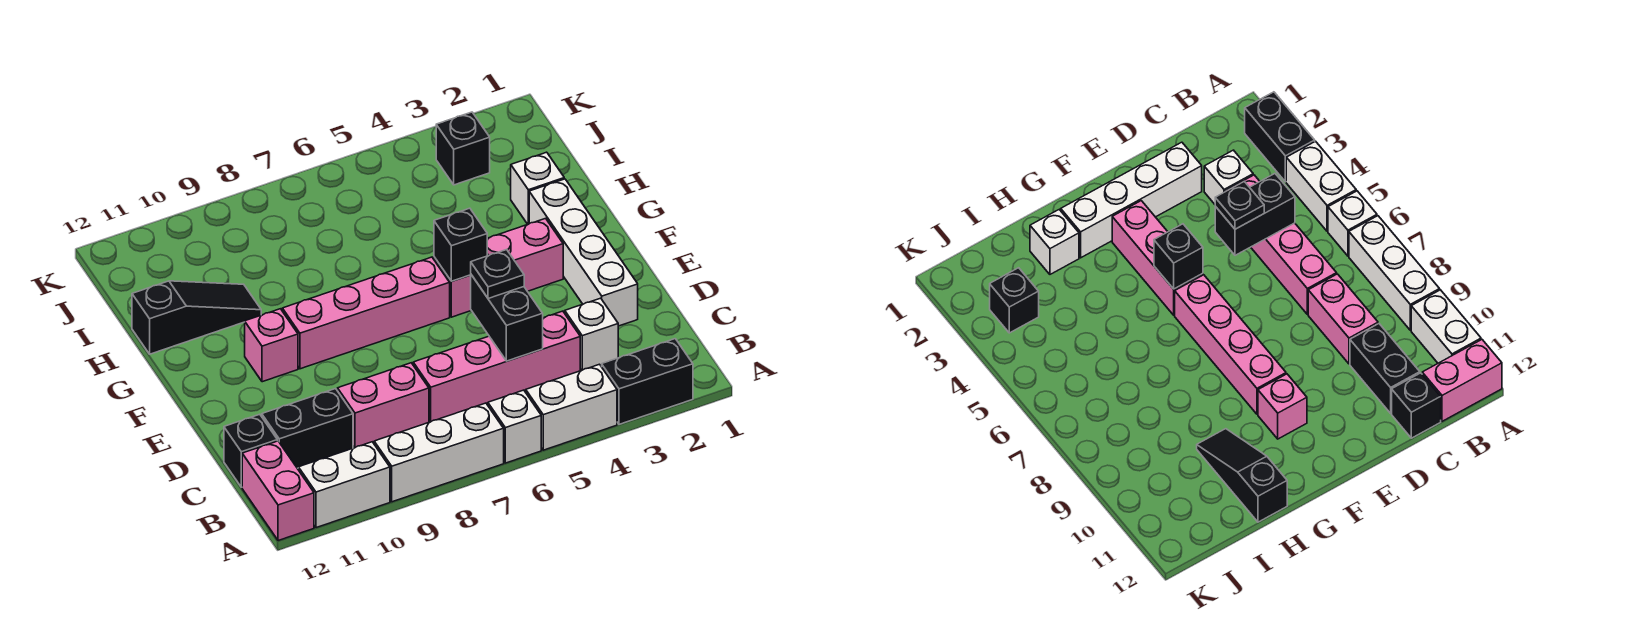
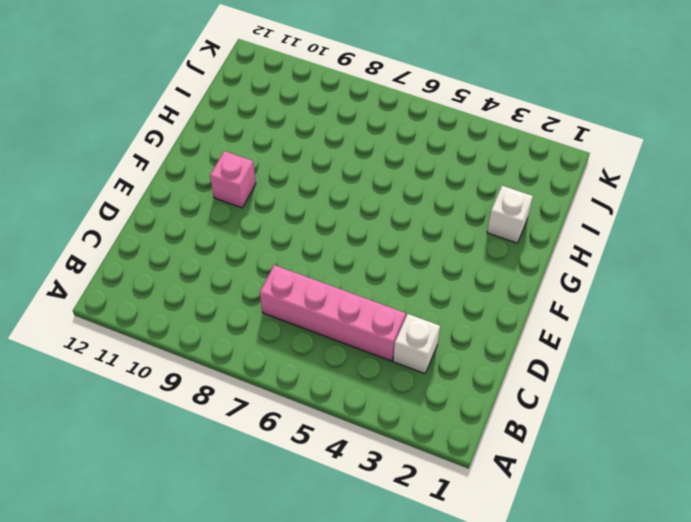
none -> black brick A2:A3 level 1
none -> white brick A4:A5 level 1
none -> white brick A6 level 1

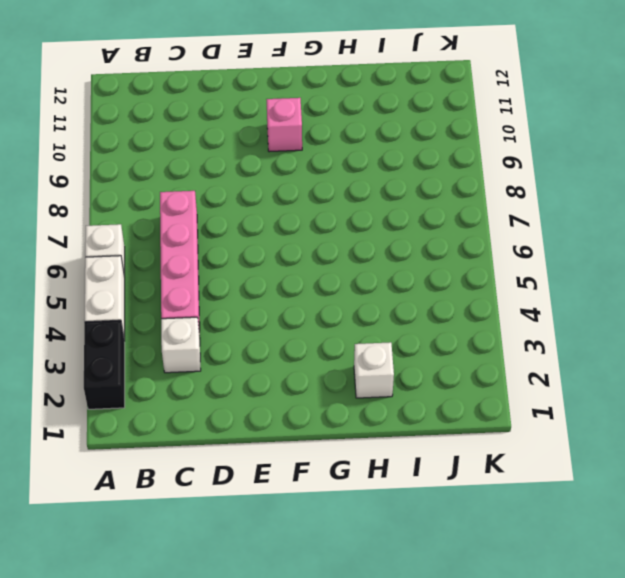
none -> white brick A7:A9 level 1
none -> white brick A10:A11 level 1
none -> pink brick A12:B12 level 1

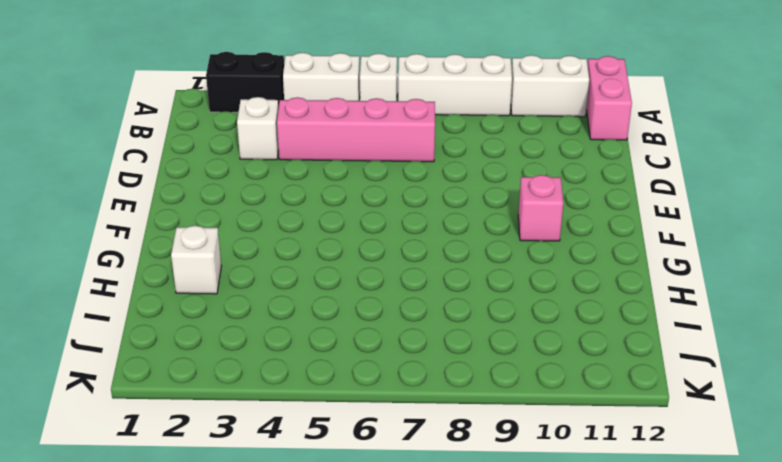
none -> pink brick C8:C9 level 1
none -> black brick C10:C11 level 1
none -> black brick C12 level 1

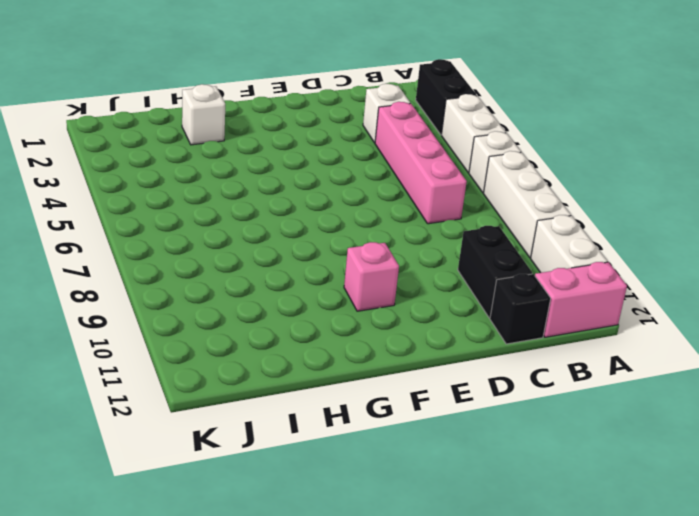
none -> pink brick C8:C9 level 1
none -> white brick D2:G2 level 1
none -> pink brick F3:F5 level 1

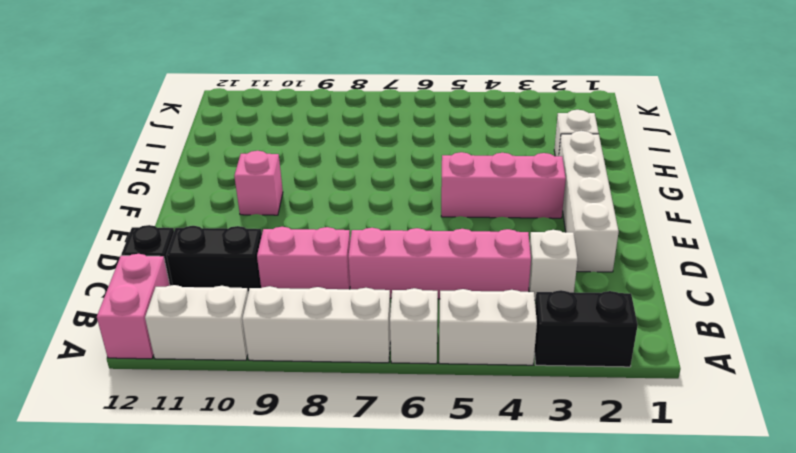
none -> pink brick F6:F9 level 1
none -> black slope H10:H12 level 1 top 12
none -> black brick J3 level 1

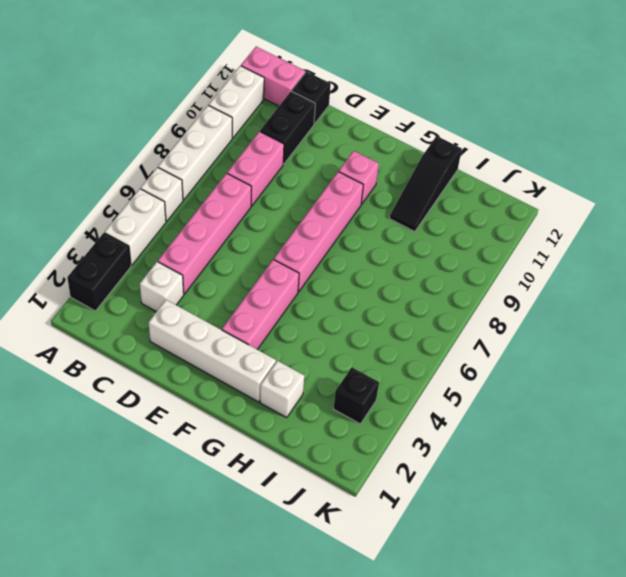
none -> black brick C5:D5 level 2
none -> black brick F5 level 2
none -> black plate D5 level 3

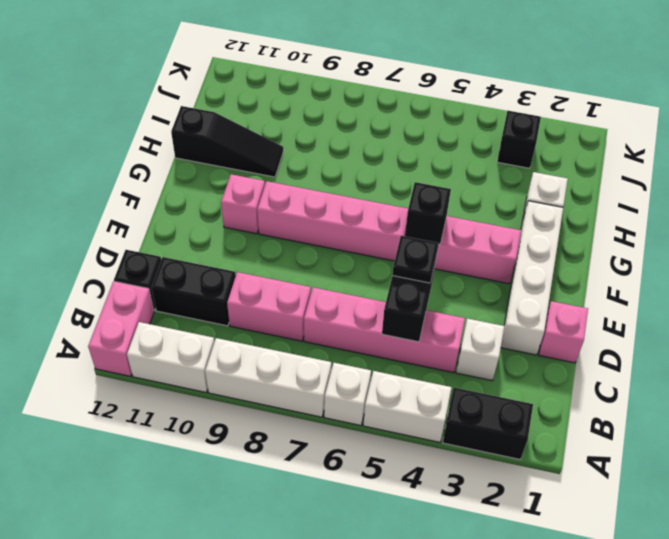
pink brick D1 level 1 -> none

